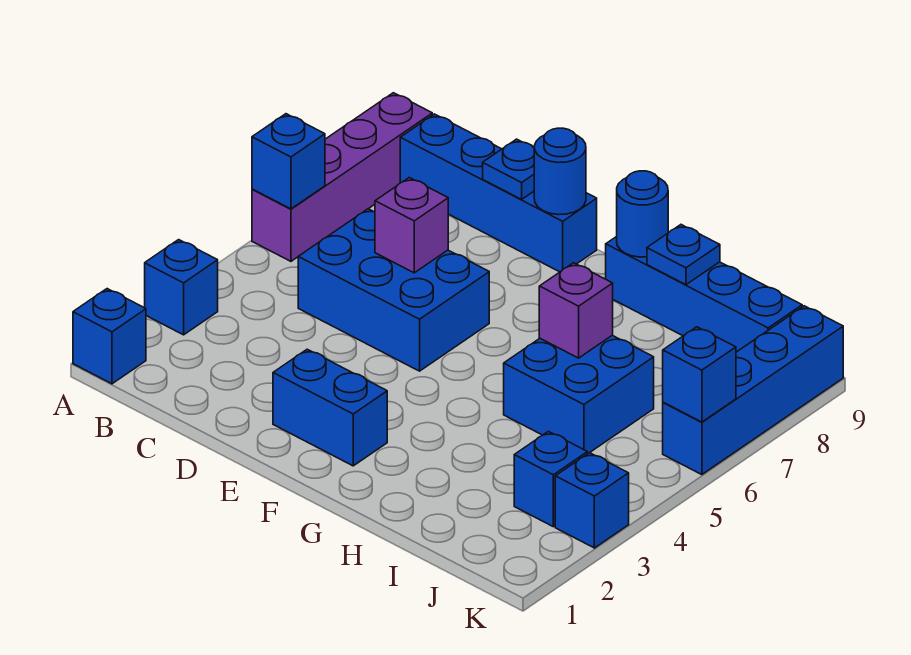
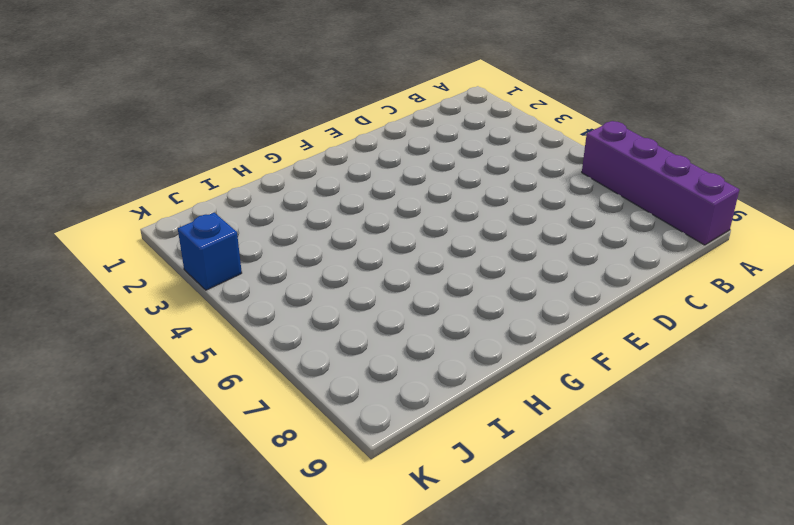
none -> blue brick A1 level 1
none -> blue brick A3 level 1
none -> blue brick B9:E9 level 1

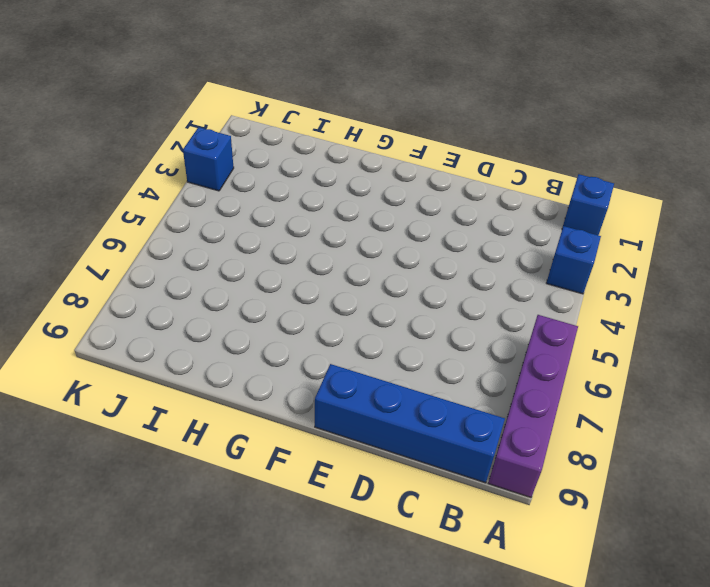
none -> blue brick C5:E6 level 1
none -> blue brick E2:F2 level 1
none -> blue brick G9:J9 level 1

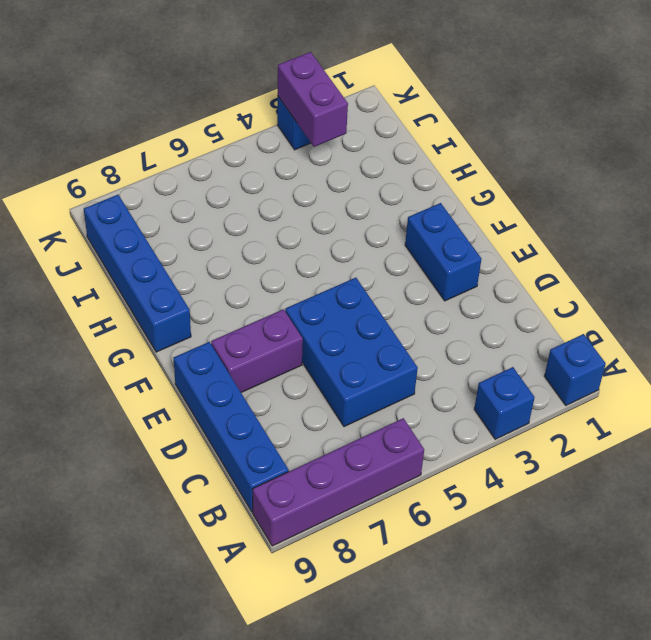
purple brick E7:E8 level 1 -> none
purple brick J3:K3 level 2 -> none
none -> blue brick H5:I6 level 1
none -> blue brick J3 level 1
none -> blue brick K6:K9 level 1

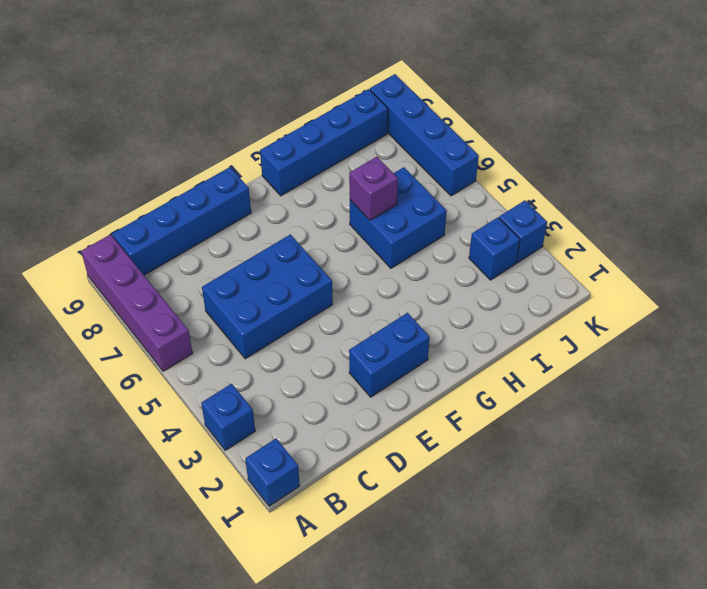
none -> blue brick A6 level 2
none -> purple brick D6 level 2
none -> blue plate D9 level 2

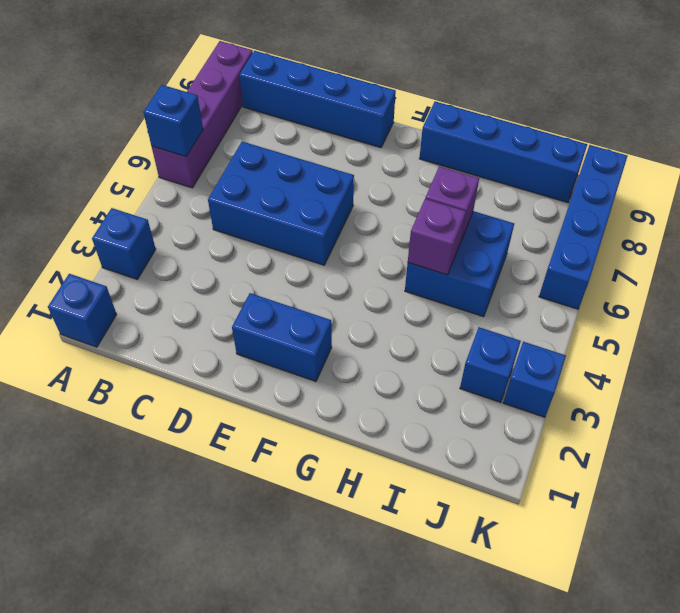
purple brick H5 level 2 -> purple brick D6 level 2
none -> blue plate D9 level 2
none -> blue round brick E9 level 2
none -> blue round brick G9 level 2

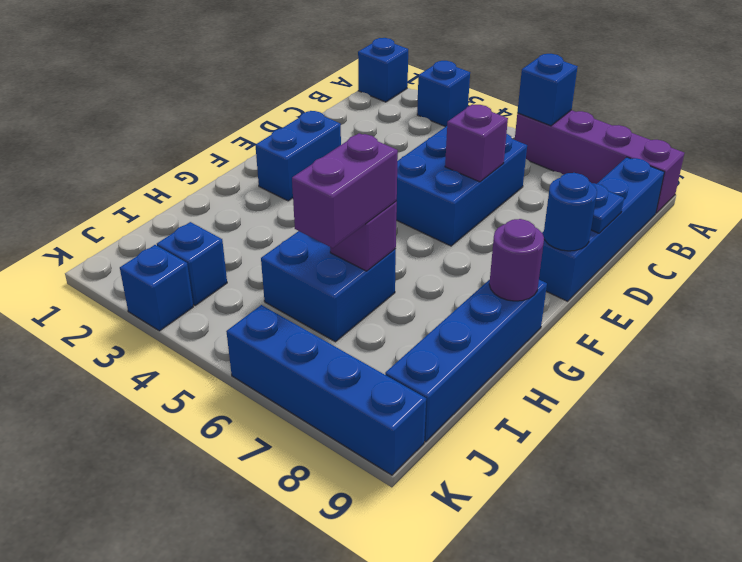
purple round brick G9 level 2 -> blue round brick G9 level 2
purple brick H6:I6 level 3 -> none
none -> blue plate H9 level 2
none -> blue brick K6 level 2

